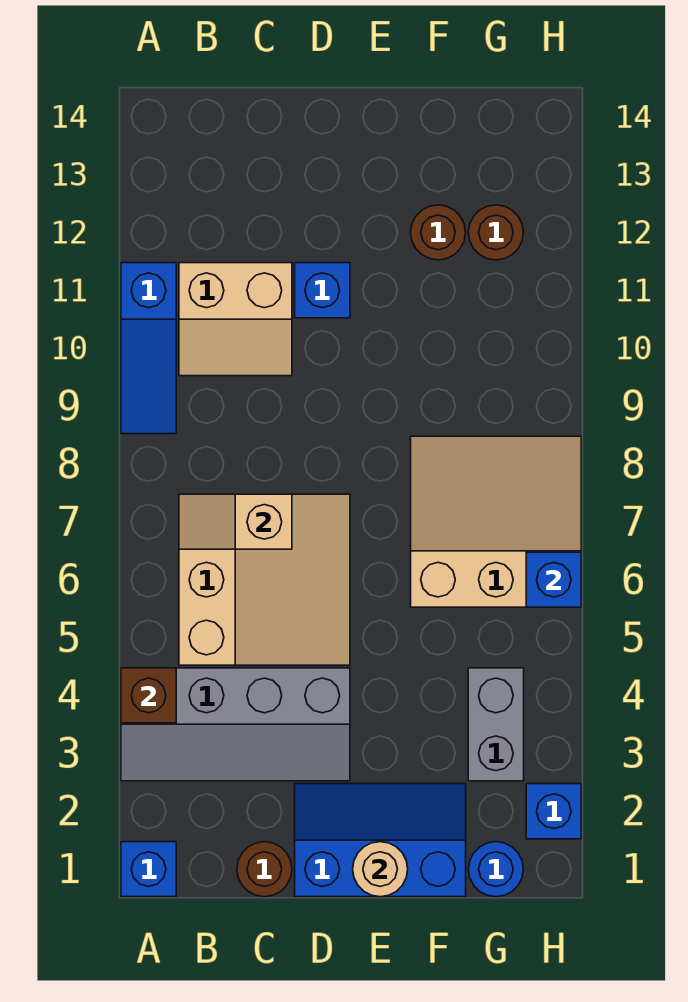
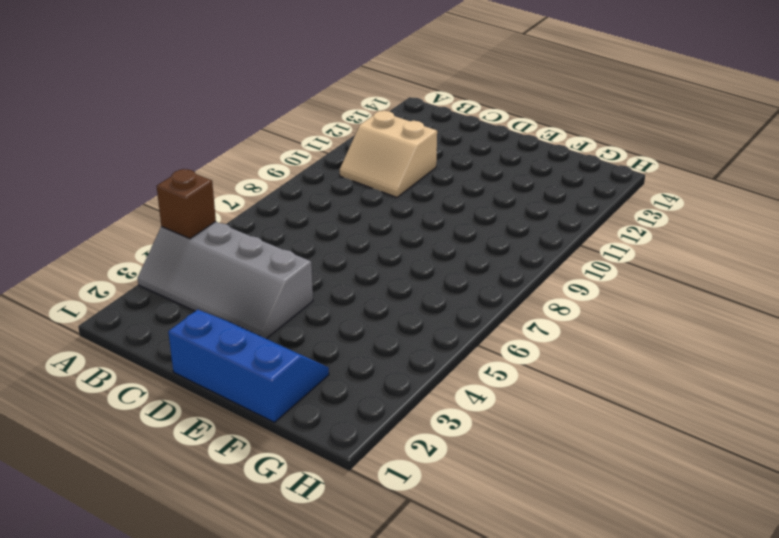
none -> blue brick A1 level 1
none -> blue slope A9:A11 level 1 top 11
none -> tan slope B5:D7 level 1 top B

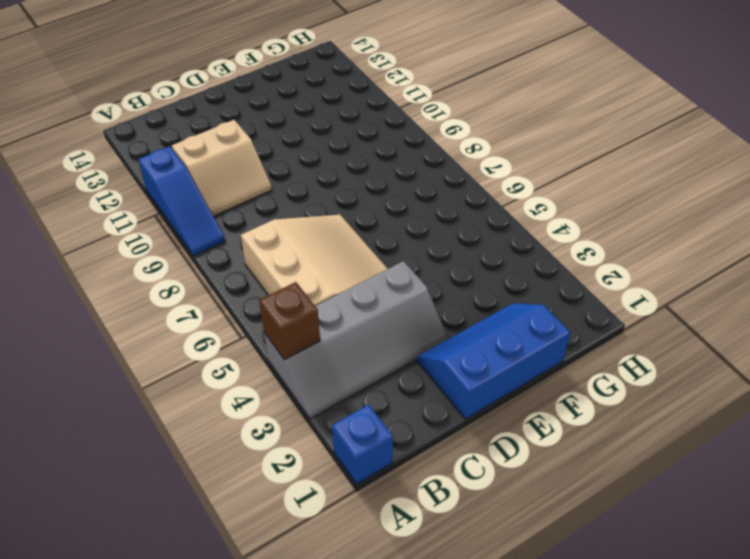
none -> brown round brick C1 level 1
none -> blue brick D11 level 1
none -> tan slope F6:H8 level 1 top 6

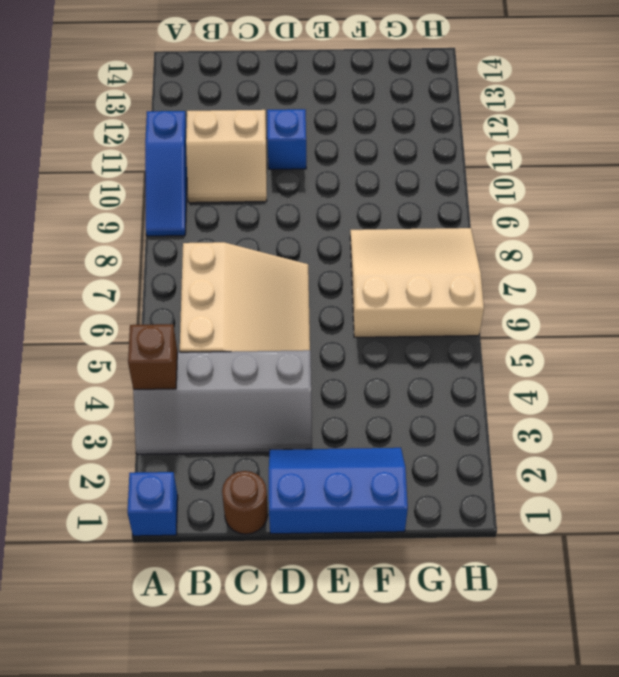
none -> brown round brick F12 level 1
none -> blue round brick G1 level 1
none -> grey brick G3:G4 level 1

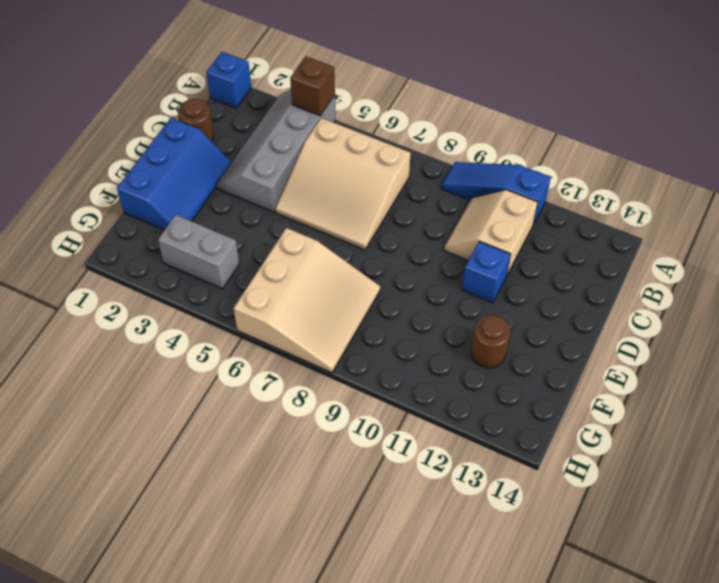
none -> blue round brick G1 level 1
none -> brown round brick G12 level 1
none -> blue brick H2 level 1

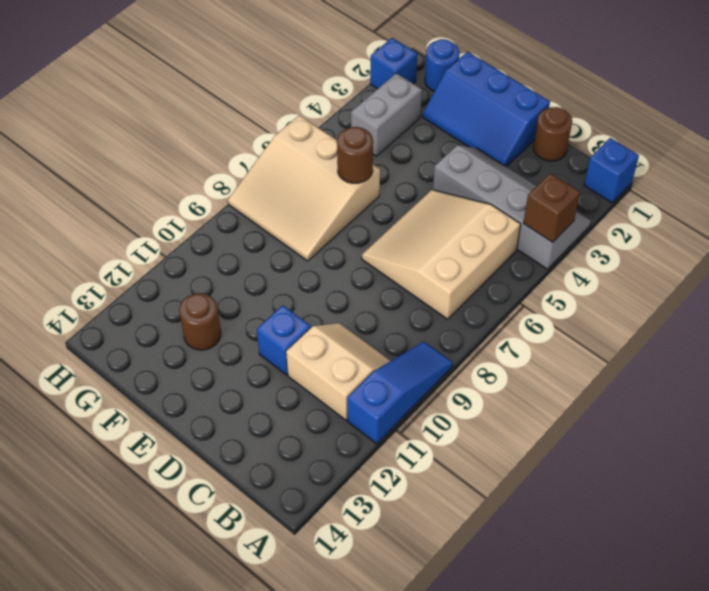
brown round brick F6 level 2 -> brown round brick G12 level 1
none -> tan slope B7:C7 level 2 top C
none -> tan round brick E1 level 2
none -> blue brick H6 level 2

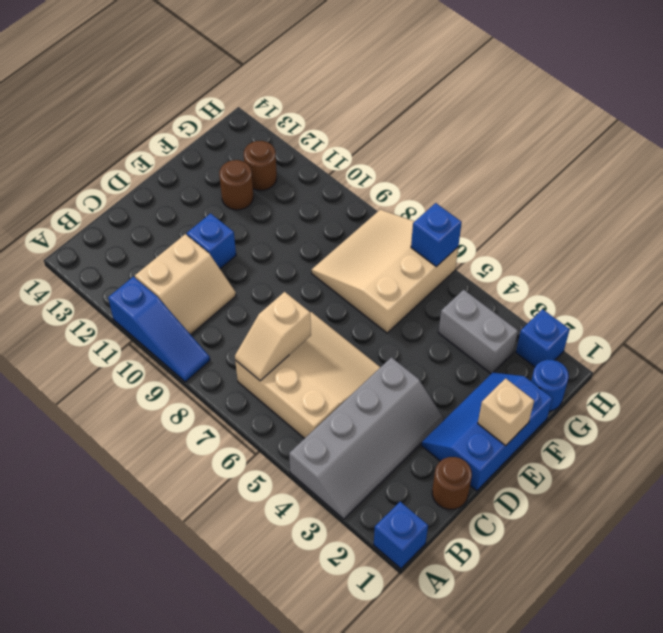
tan brick E1 level 2 -> tan round brick E1 level 2
none -> brown brick A4 level 2

